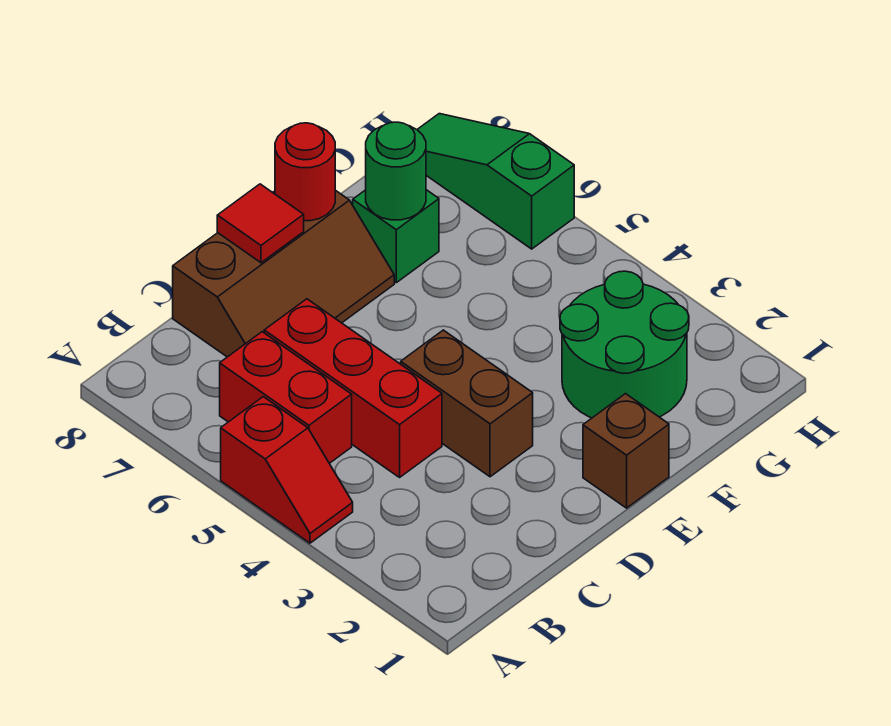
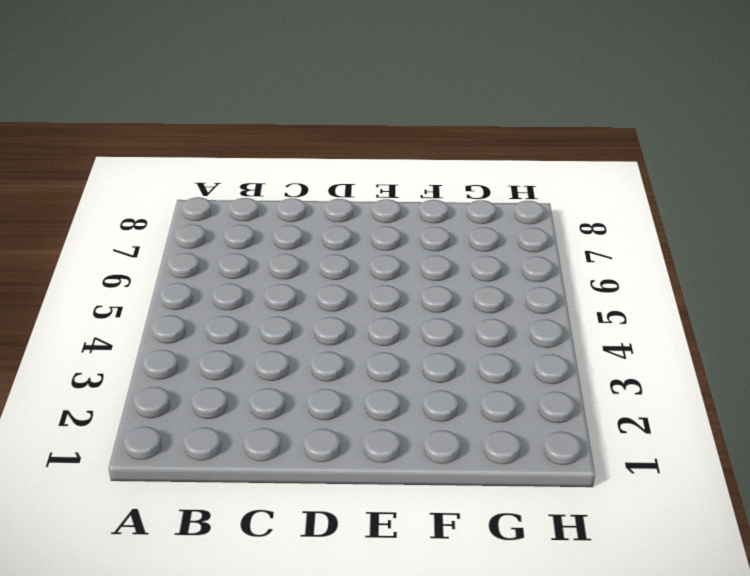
none -> red slope A4:A5 level 1 top 5
none -> red brick B5:B6 level 1
none -> red brick C4:C6 level 1

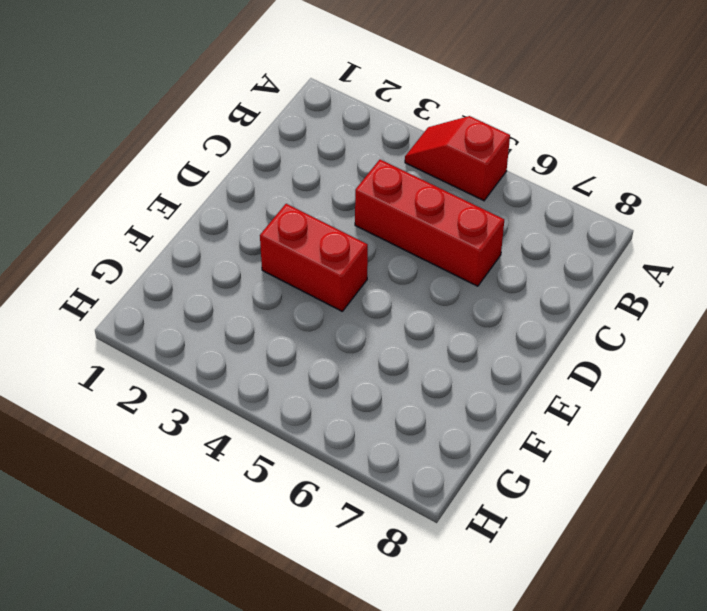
red brick E3:E4 level 1 -> red brick B5:B6 level 1
none -> brown slope C7:E8 level 1 top 8
none -> brown brick D3:D4 level 1
none -> brown brick E1 level 1

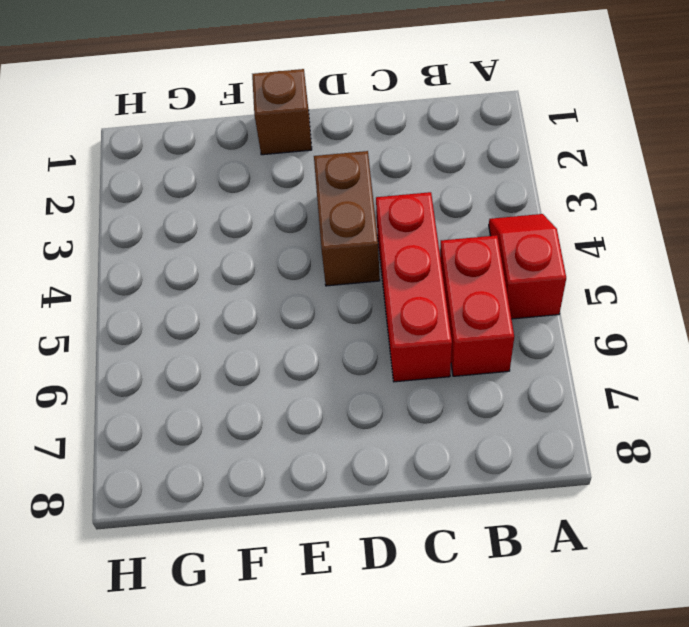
none -> brown slope C7:E8 level 1 top 8
none -> green round brick F2:G3 level 1
none -> green brick F7 level 1

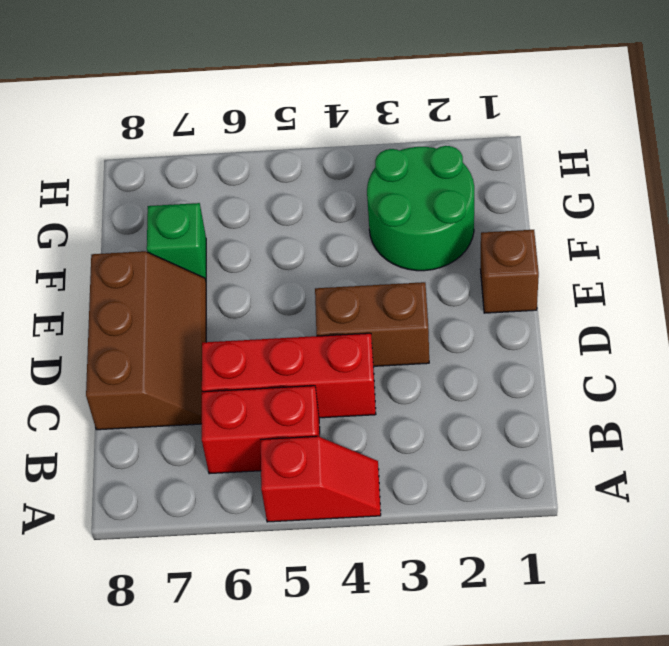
none -> green slope H6:H8 level 1 top 6
none -> red tile D8 level 2
none -> red round brick E8 level 2

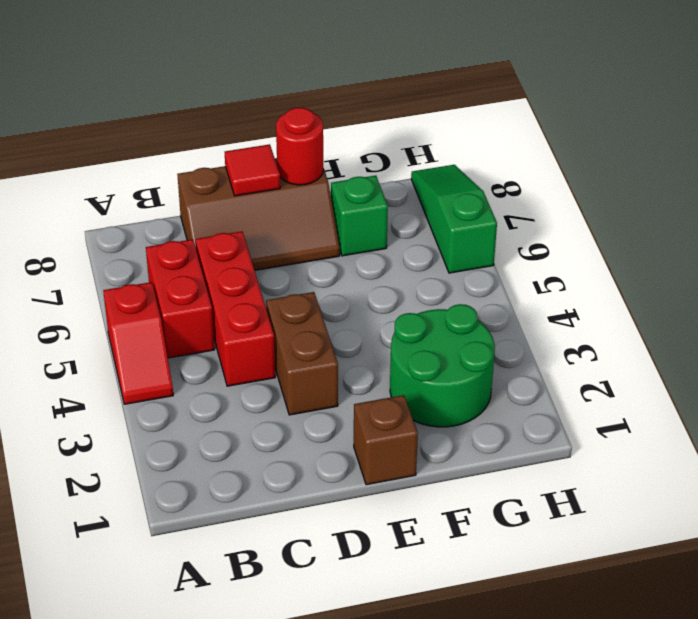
none -> green round brick F7 level 2

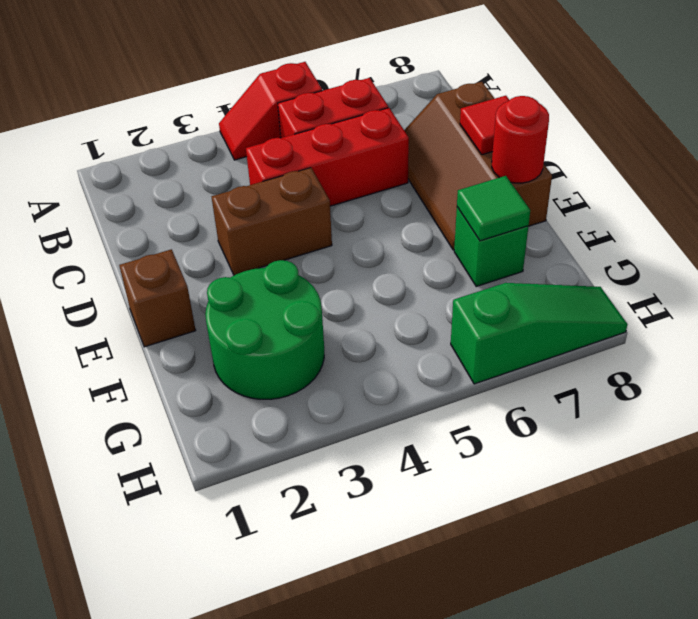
green tile F7 level 2 -> green round brick F7 level 2

